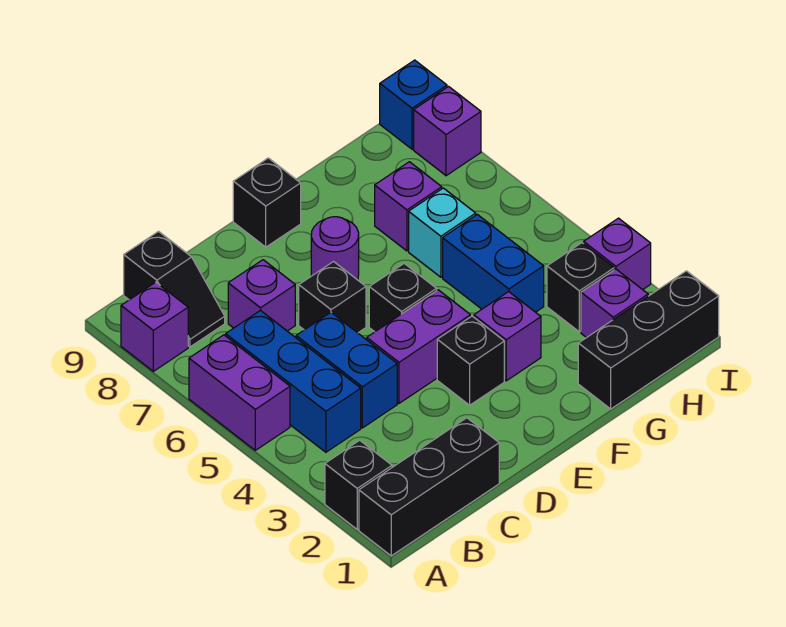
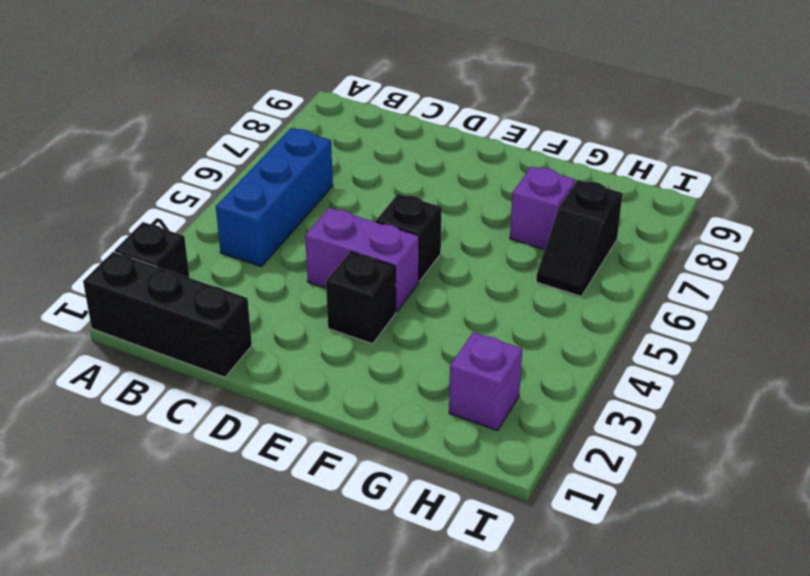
black slope H6:H7 level 1 top 7 -> black slope B8:B9 level 1 top 9
none -> purple brick A5:A6 level 1
none -> purple brick A8 level 1
none -> blue brick C4:C5 level 1

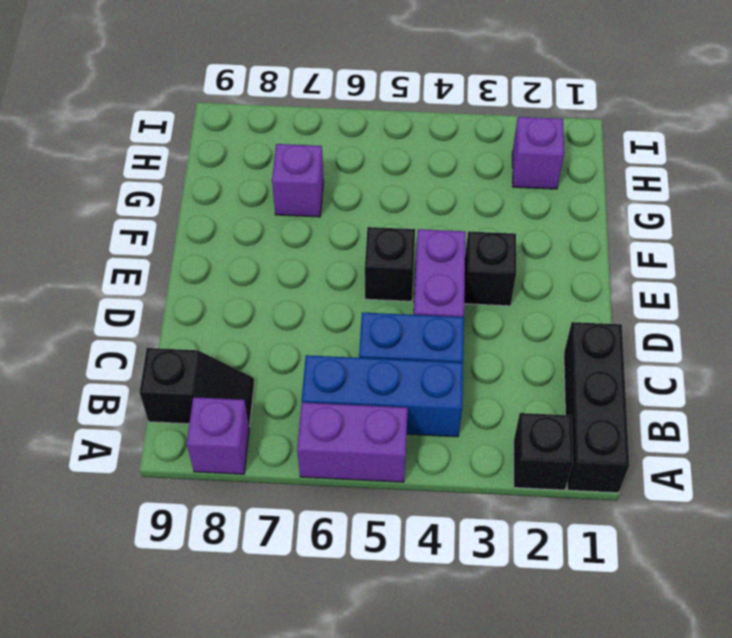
none -> purple brick C7 level 1
none -> black brick D6 level 1
none -> purple round brick E7 level 1

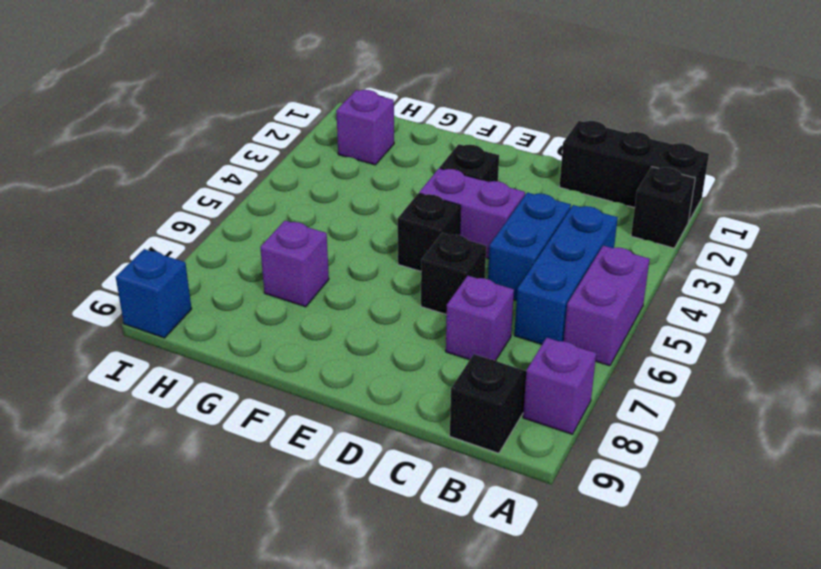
none -> purple round brick E7 level 1
none -> black brick E9 level 1
none -> purple brick F3 level 1

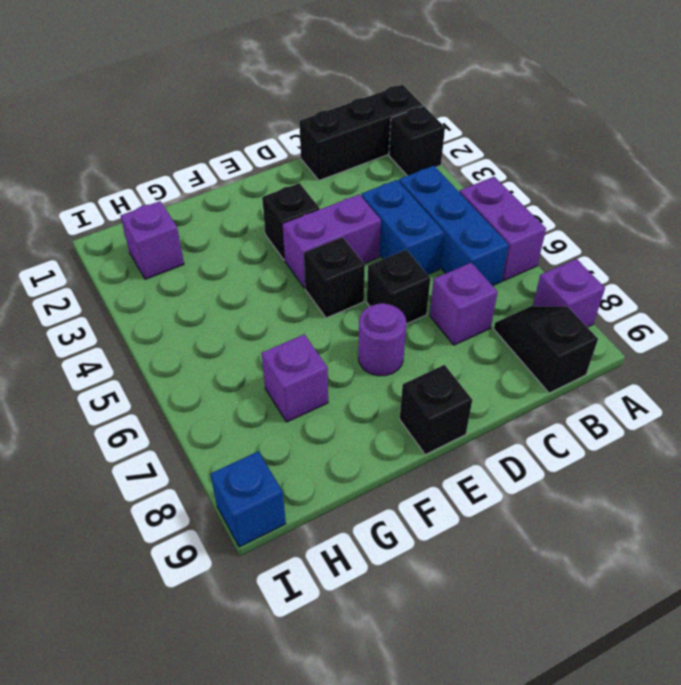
none -> purple brick F3 level 1
none -> black brick G1:I1 level 1
none -> blue brick G4:G5 level 1

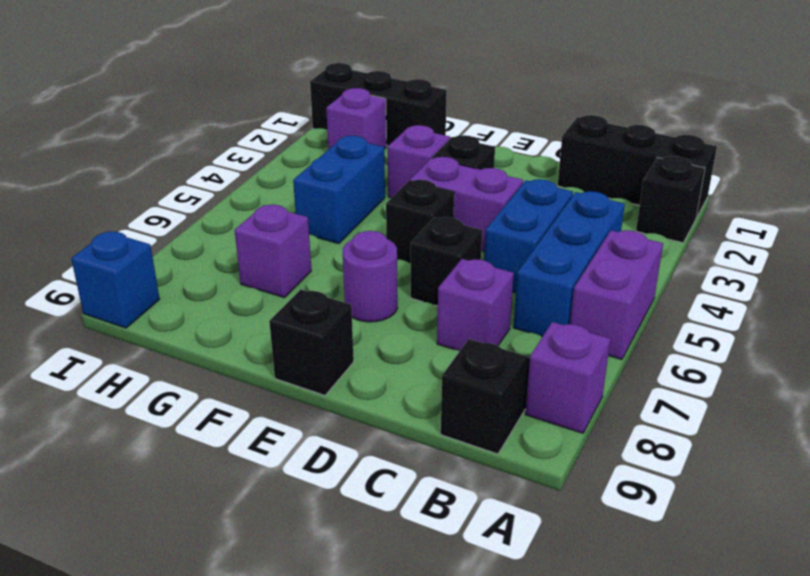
none -> cyan brick G6 level 1
none -> black brick H3 level 1
none -> purple brick I3 level 1

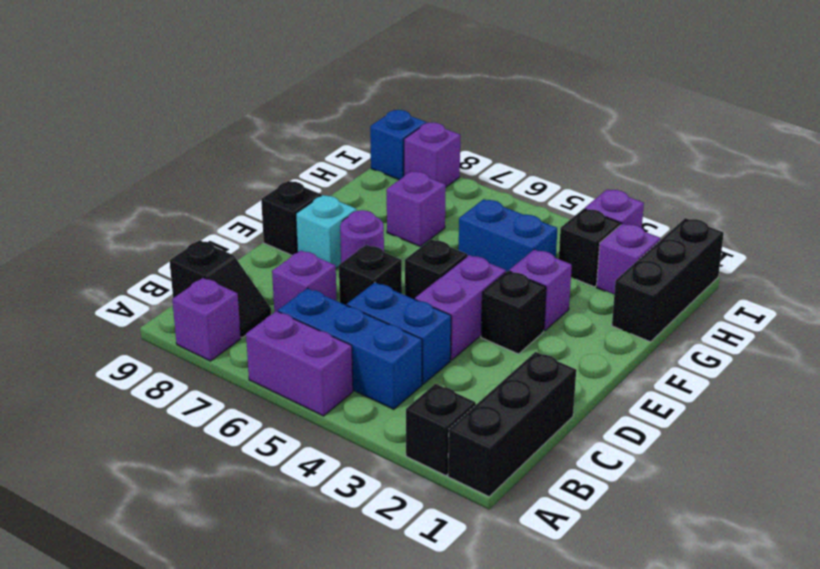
cyan brick E8 level 1 -> cyan brick G6 level 1

